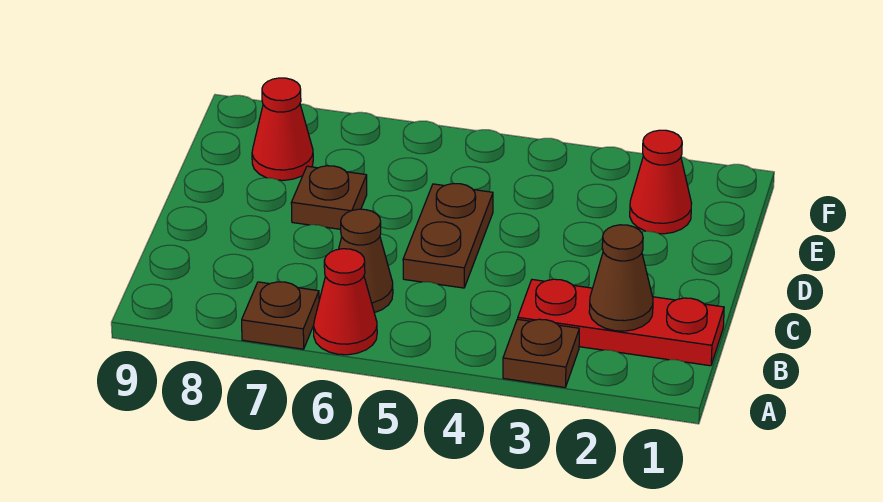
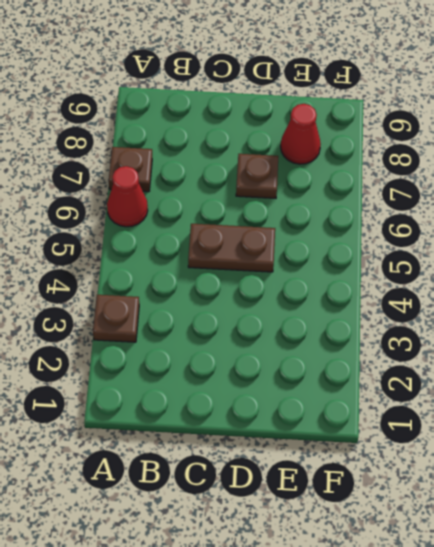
none -> red plate B1:B3 level 1
none -> brown cone B6 level 1

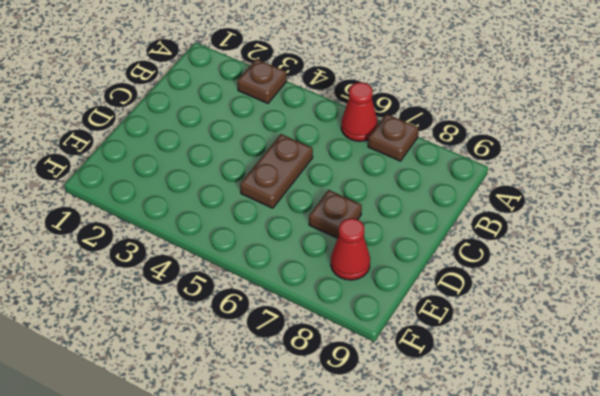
none -> red plate B1:B3 level 1
none -> brown cone B6 level 1

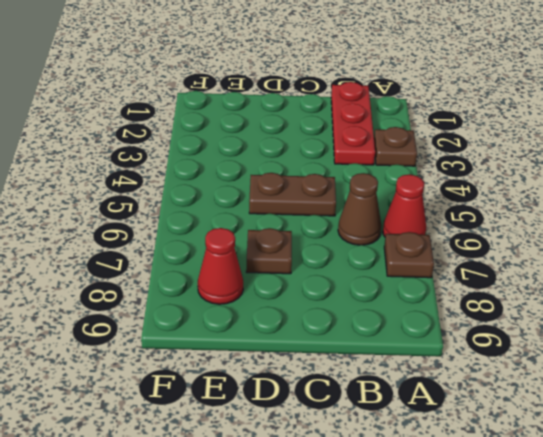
none -> red cone E2 level 1
none -> brown cone B2 level 2

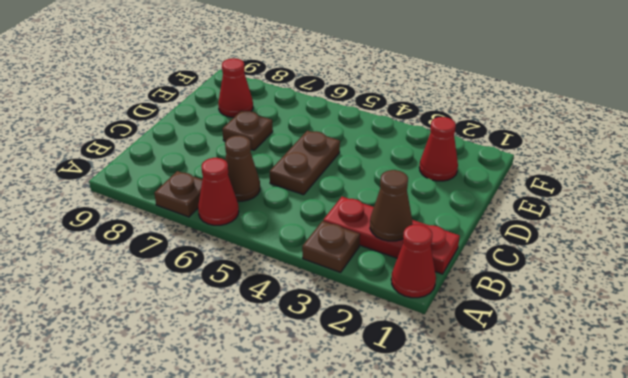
red cone A1 level 1 -> none

